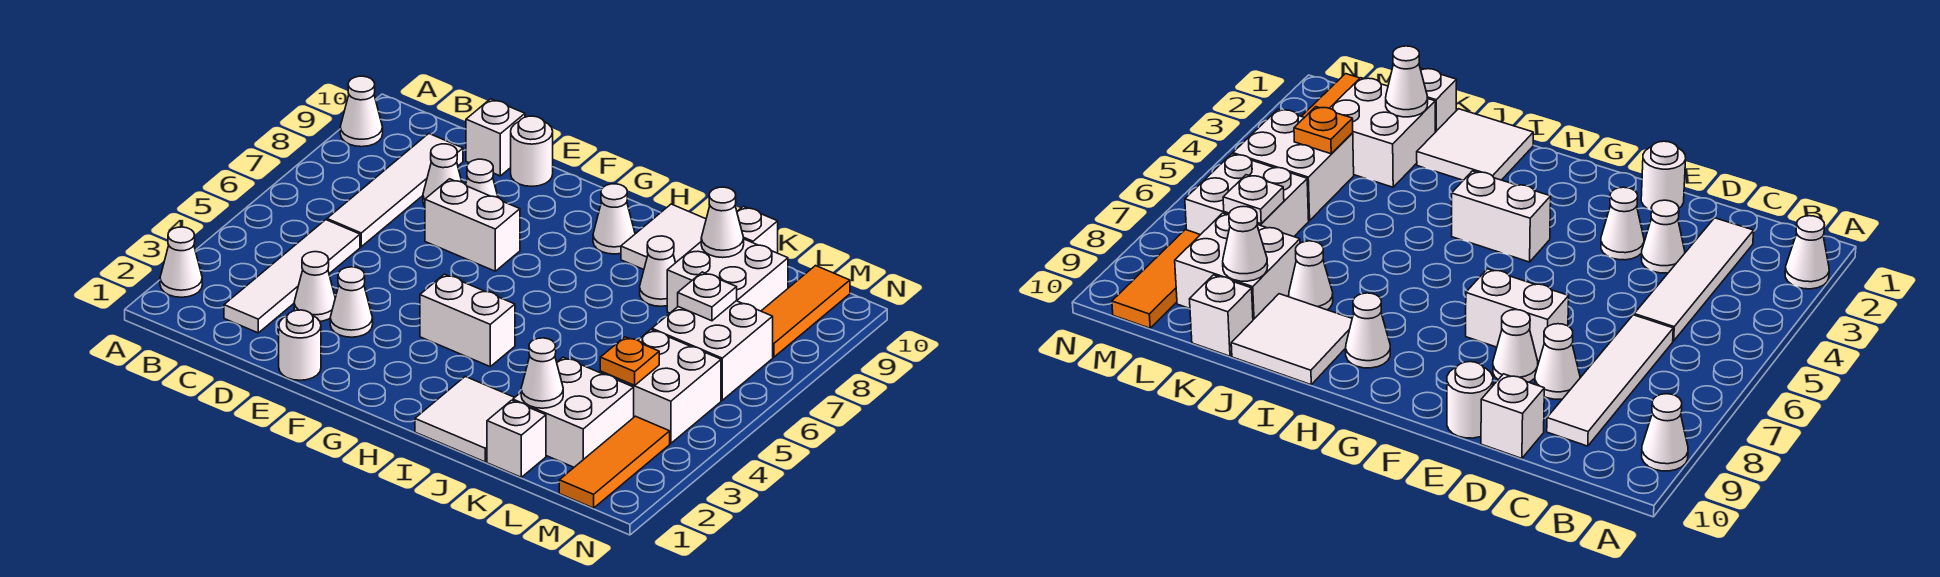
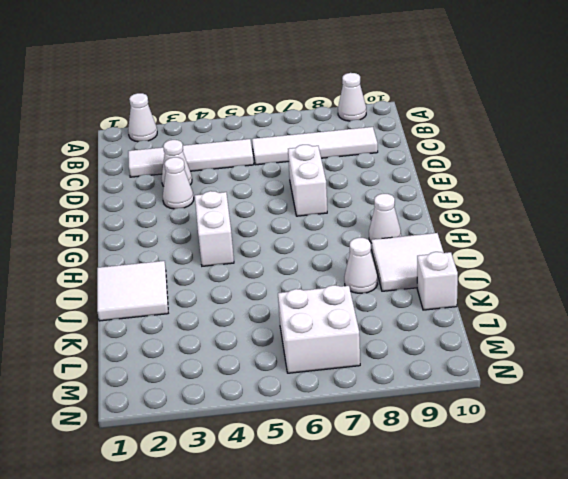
none -> white cone D8 level 1
none -> white brick D10 level 1
none -> white round brick E1 level 1

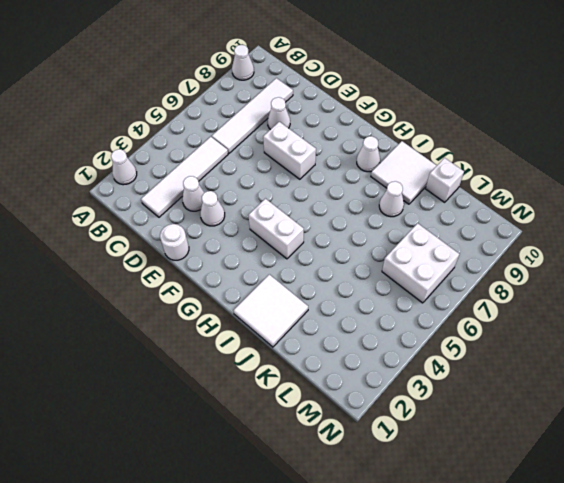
none -> white brick D10 level 1
none -> white cone E8 level 1
none -> white round brick E10 level 1

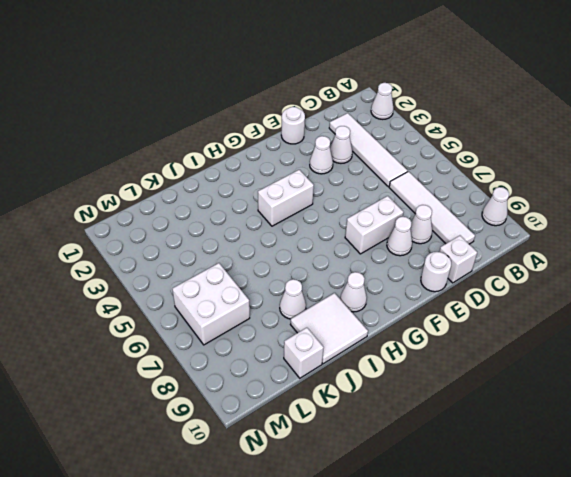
none -> white tile I1:J2 level 1
none -> white brick K1 level 1
none -> white brick K2:L3 level 1

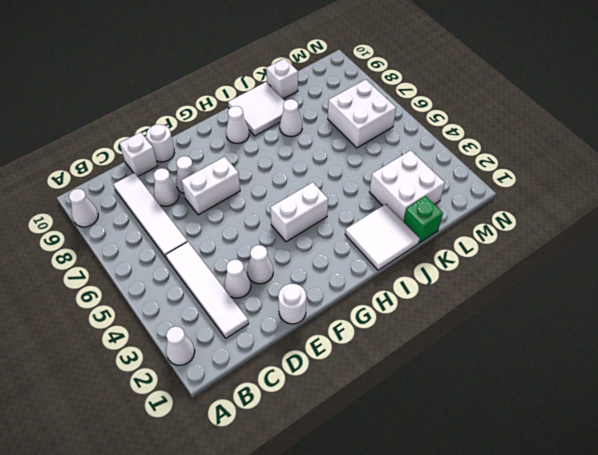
green brick K1 level 1 -> white brick K1 level 1
none -> white brick K8:L9 level 1
none -> white brick L4:M5 level 1
none -> orange tile M1:M3 level 1

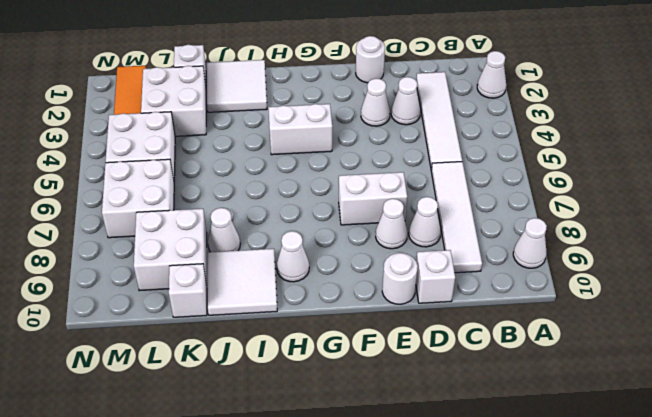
none -> orange tile M8:M10 level 1
none -> white cone K2 level 2
none -> white cone K9 level 2

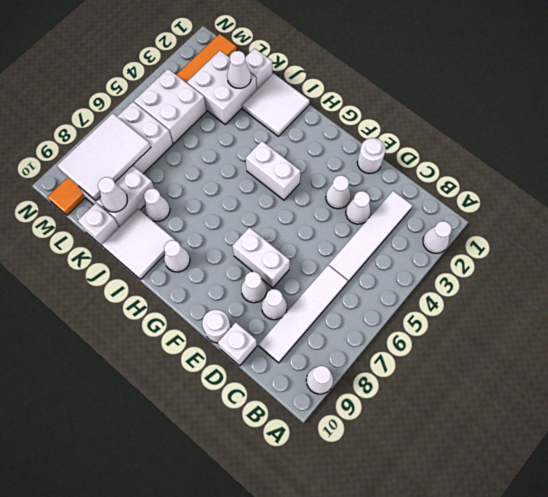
white tile L7:M9 level 2 -> white plate L7 level 2
none -> orange plate L4 level 2

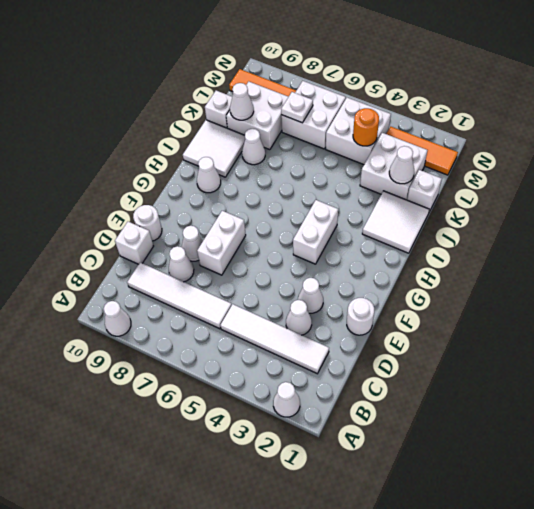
orange round brick L4 level 2 -> orange plate L4 level 2

